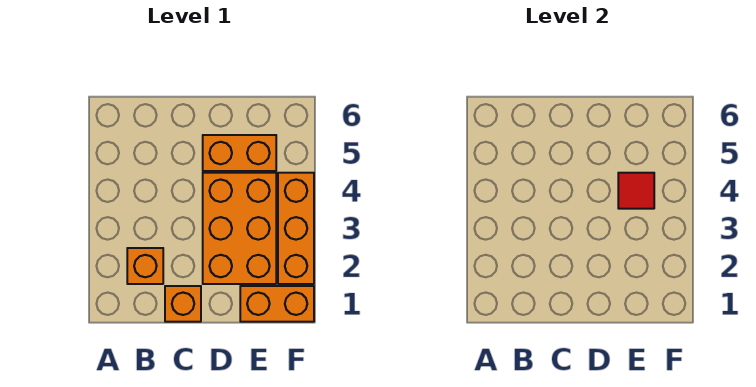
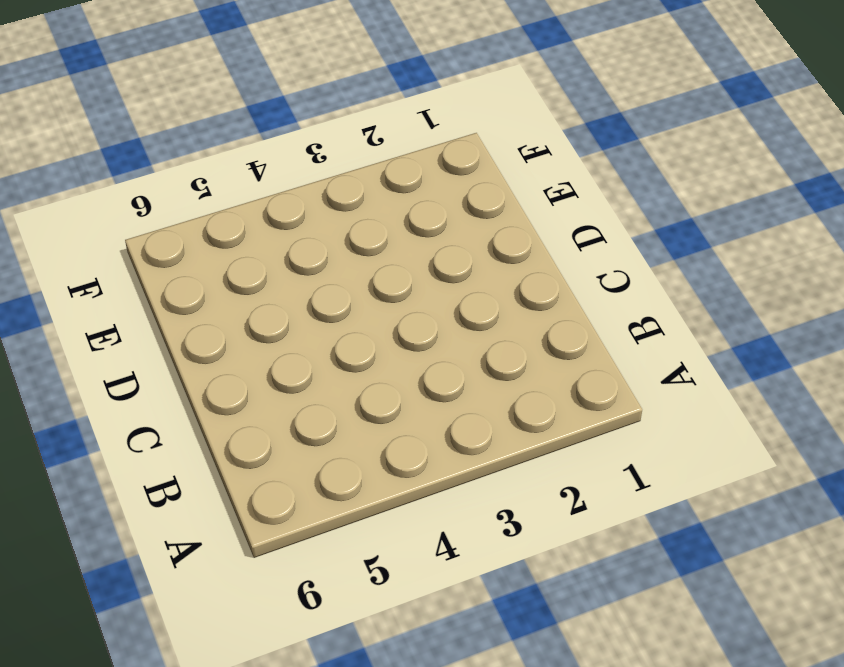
none -> orange brick B2 level 1
none -> orange brick C1 level 1

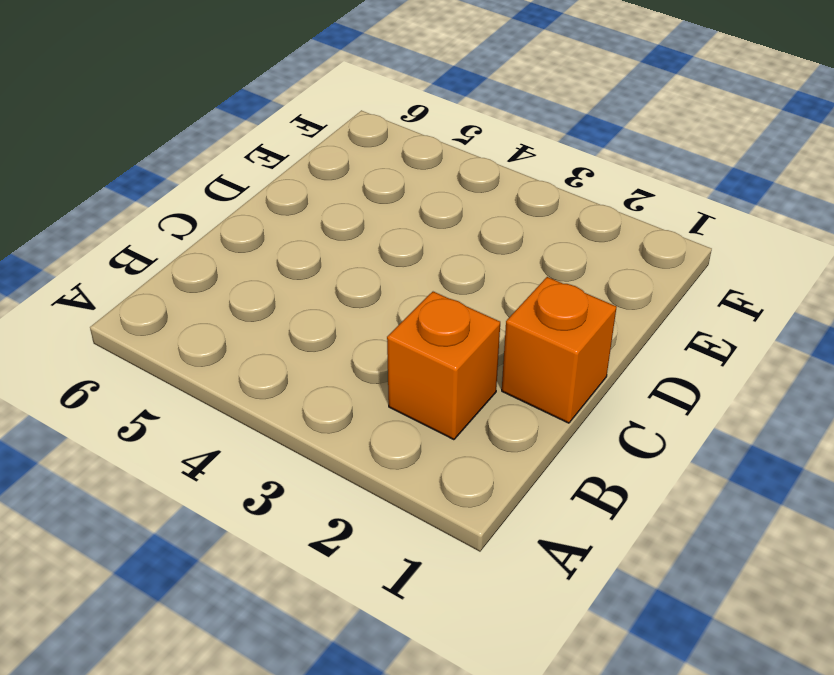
none -> orange brick D2:E4 level 1
none -> orange brick D5:E5 level 1

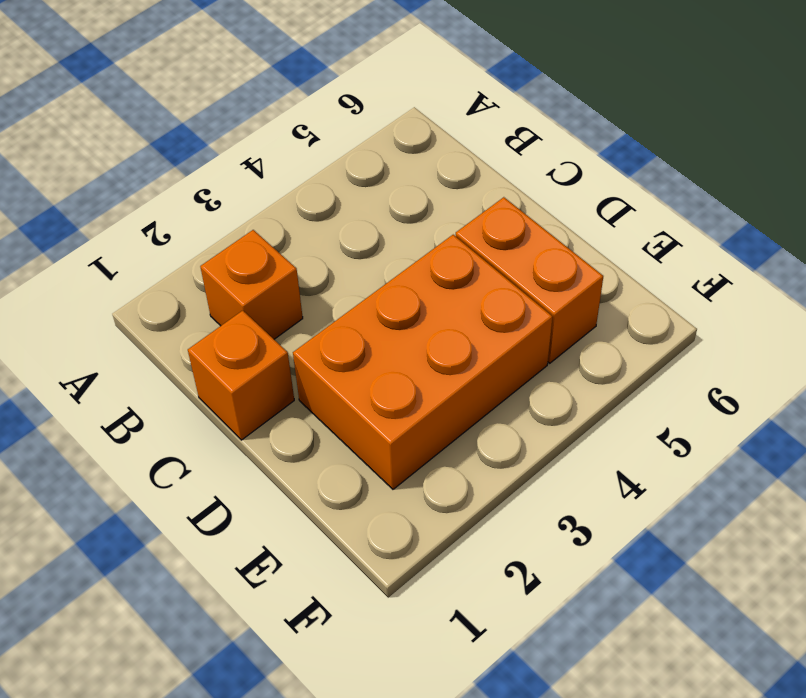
none -> orange brick E1:F1 level 1
none -> orange brick F2:F4 level 1

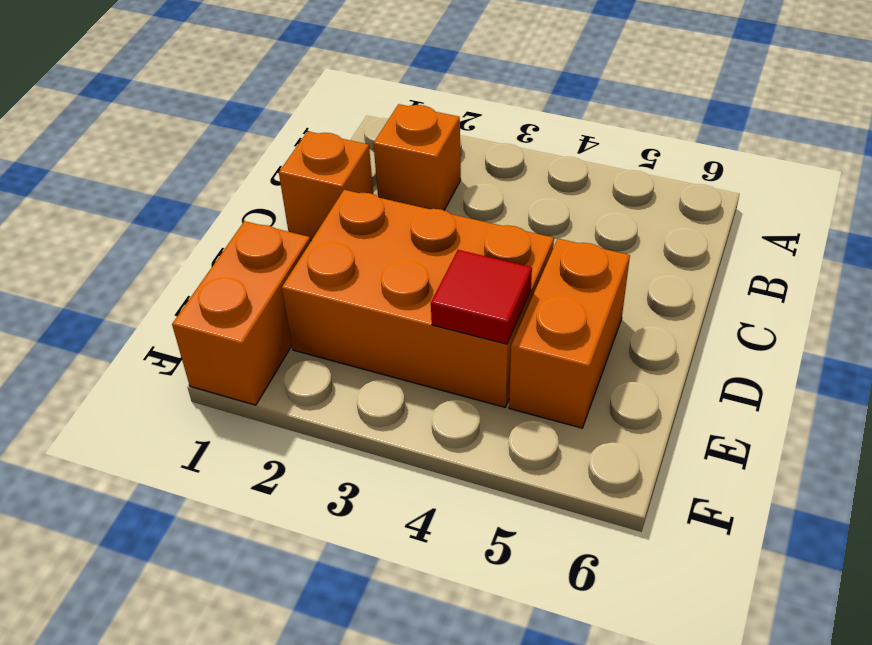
none -> orange brick F2:F4 level 1

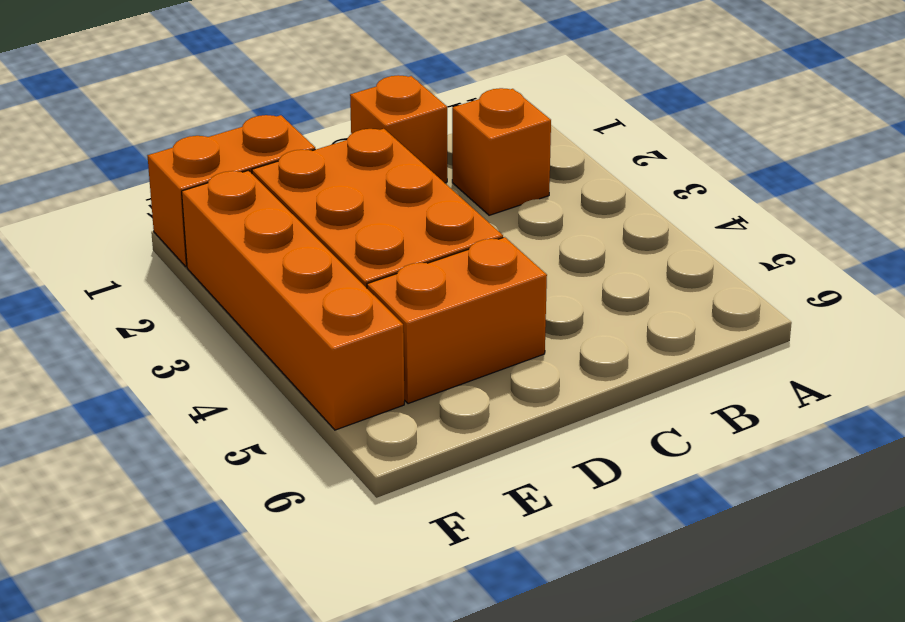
orange brick F2:F5 level 1 -> orange brick F2:F4 level 1
none -> red tile E4 level 2

